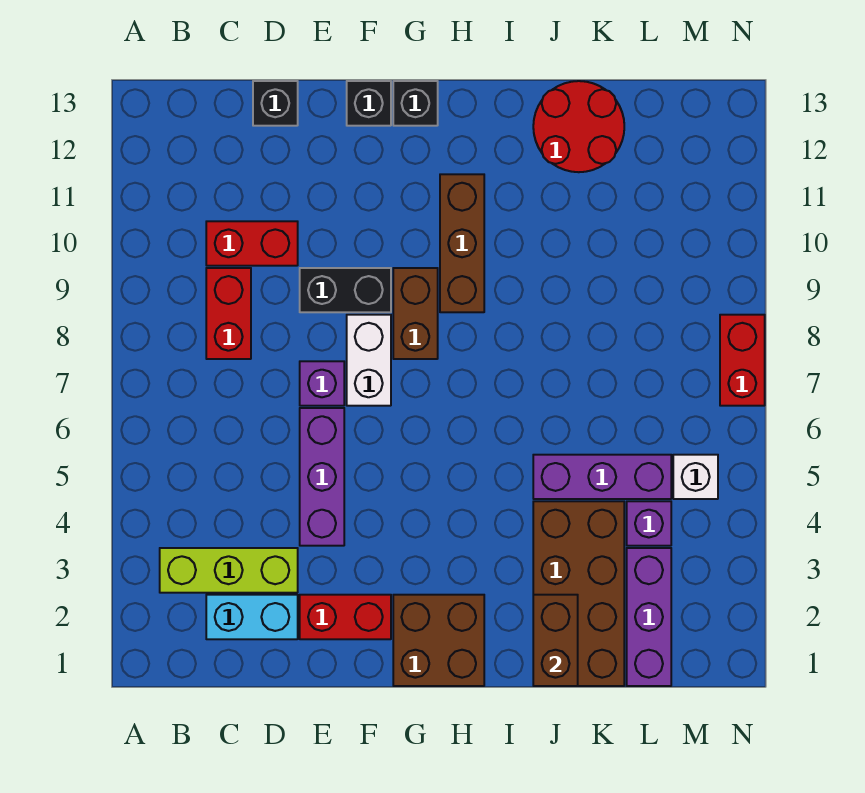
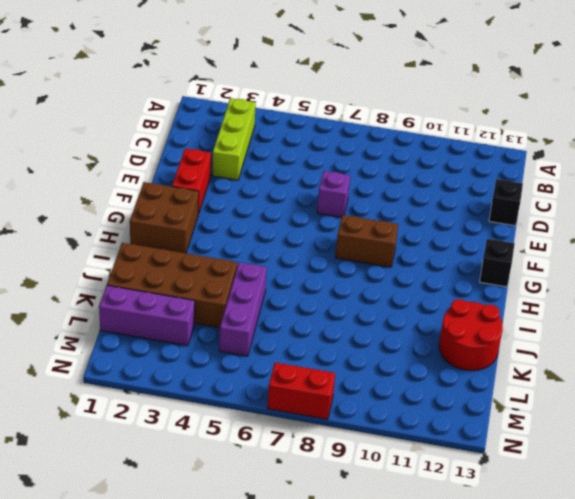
none -> cyan brick C2:D2 level 1
none -> red brick C8:C9 level 1
none -> red brick C10:D10 level 1

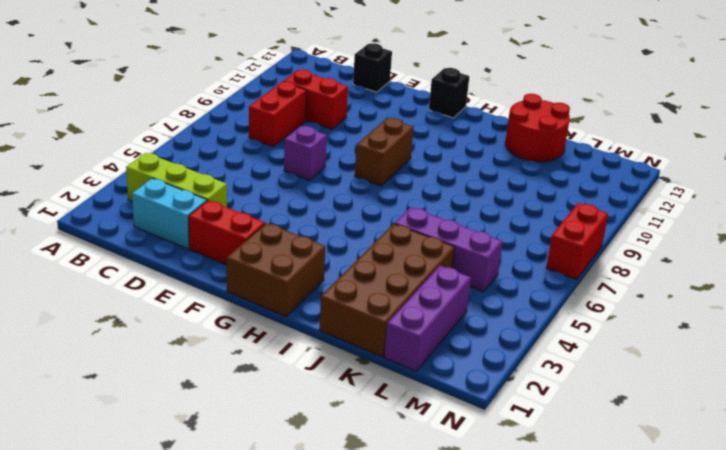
none -> purple brick E4:E6 level 1
none -> black brick E9:F9 level 1
none -> white brick F7:F8 level 1

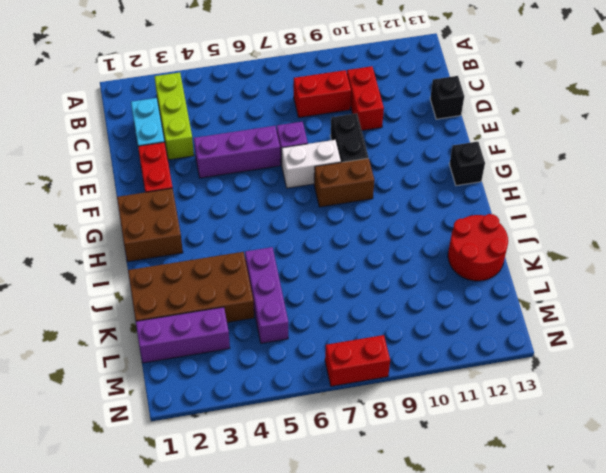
none -> black brick F13 level 1
none -> brown brick H9:H11 level 1
none -> purple brick L4 level 1

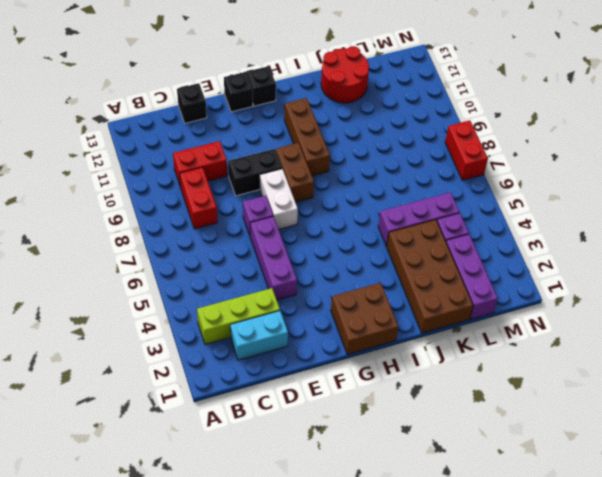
none -> red brick E2:F2 level 1
none -> white brick M5 level 1
none -> brown brick J1:J2 level 2

